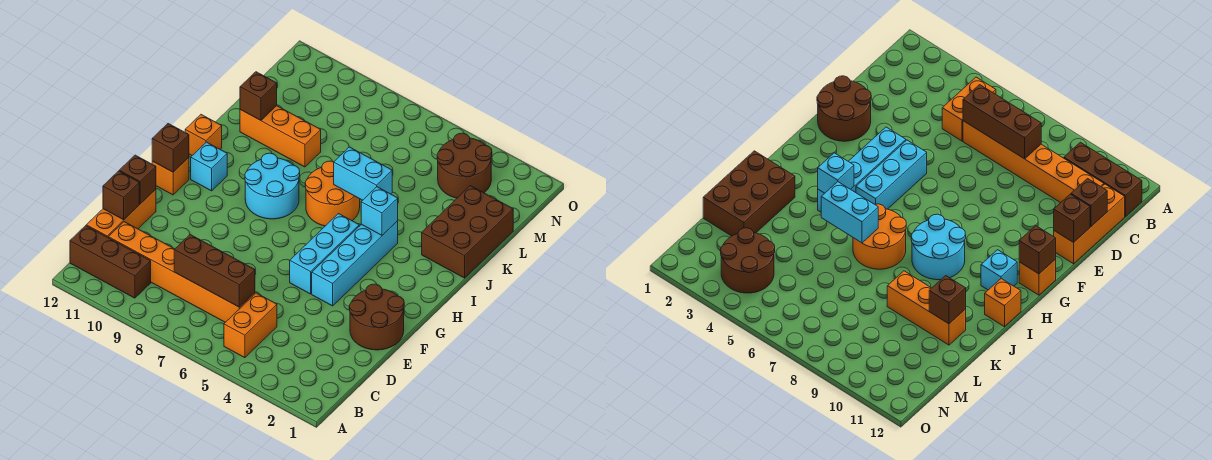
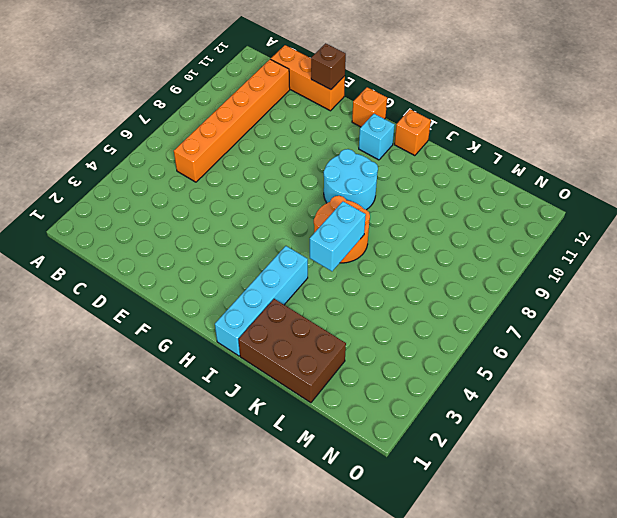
cyan brick I1:I4 level 1 -> cyan brick F4:I4 level 1
none -> orange brick B5:C5 level 1
none -> brown brick B10:B12 level 1
none -> brown round brick E1:F2 level 1

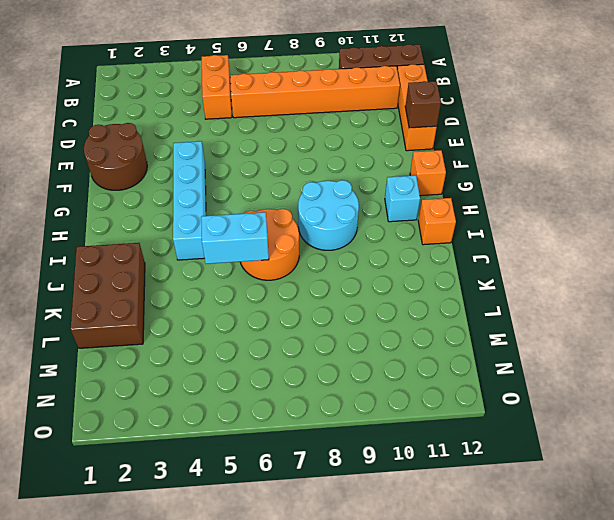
none -> cyan brick F5:H5 level 1
none -> orange brick K9:K11 level 1
none -> brown round brick M3:N4 level 1

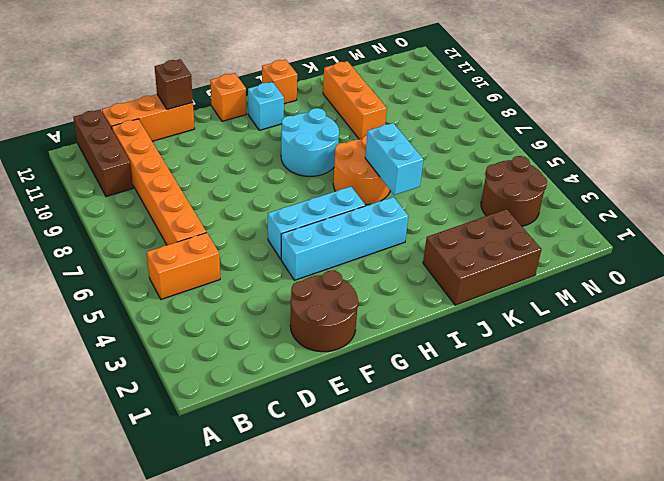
none -> brown brick C6:C8 level 2
none -> brown brick D12 level 2
none -> brown brick G12 level 2

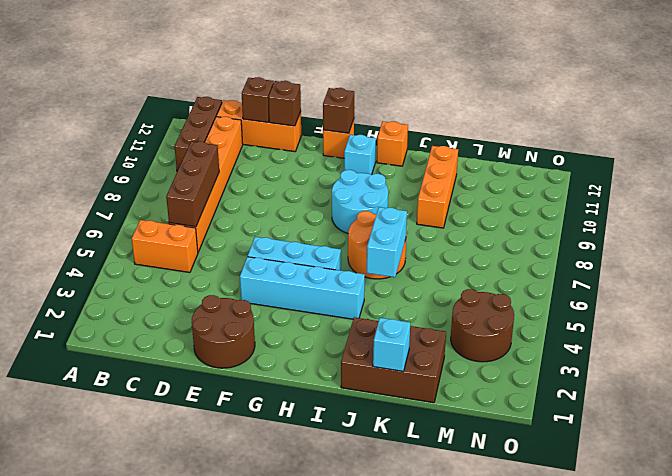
cyan brick K1 level 2 -> cyan brick I4 level 2
none -> brown brick K11 level 2

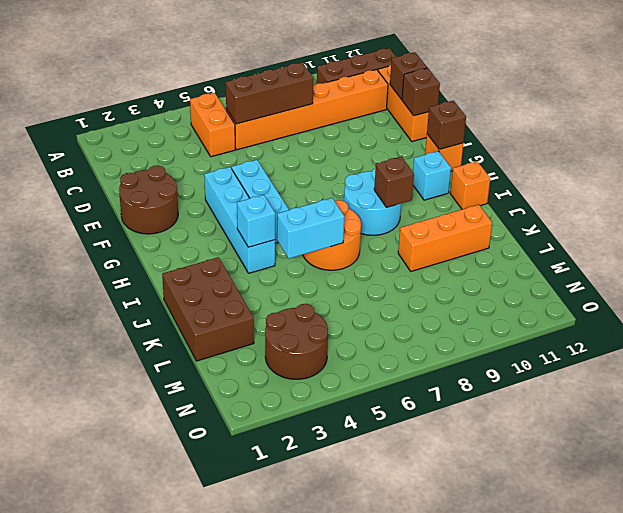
brown brick I9 level 2 -> brown brick K11 level 2

